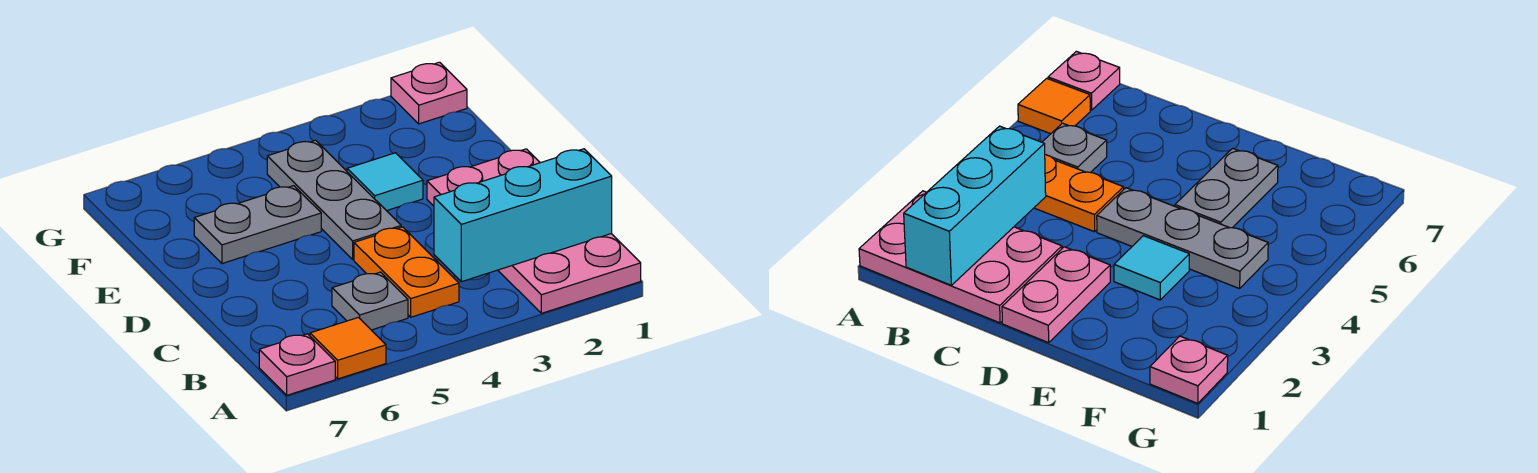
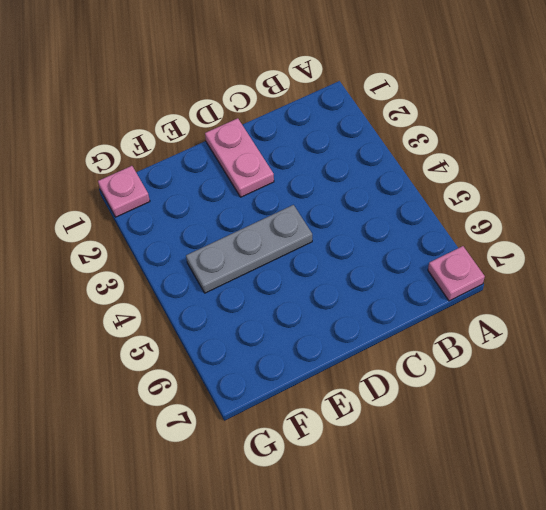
none -> pink plate A1:C2 level 1
none -> orange tile A6 level 1

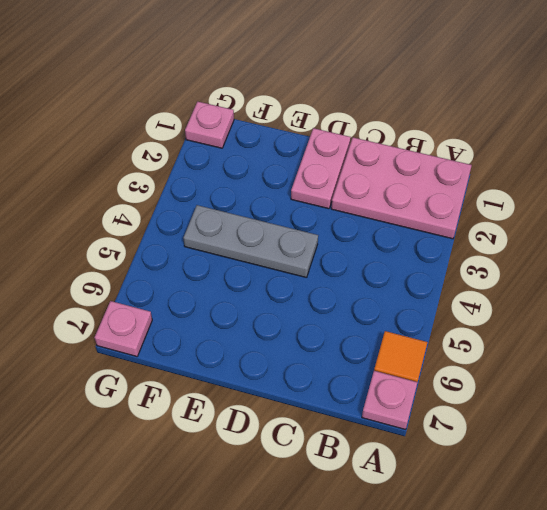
pink plate G7 level 1 -> none
none -> orange plate B4:C4 level 1
none -> grey plate B5 level 1

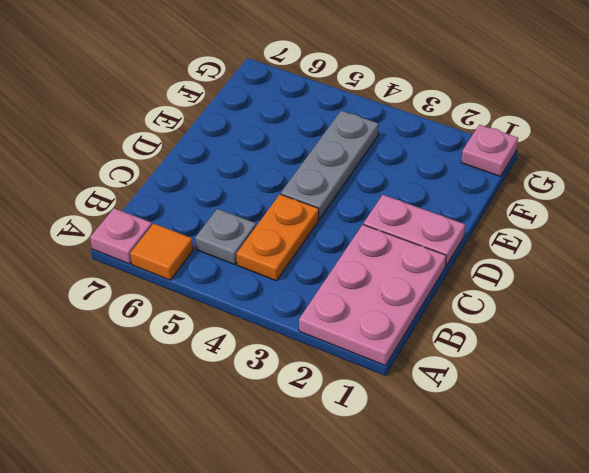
none -> cyan tile E3 level 1
none -> grey plate E5:E6 level 1

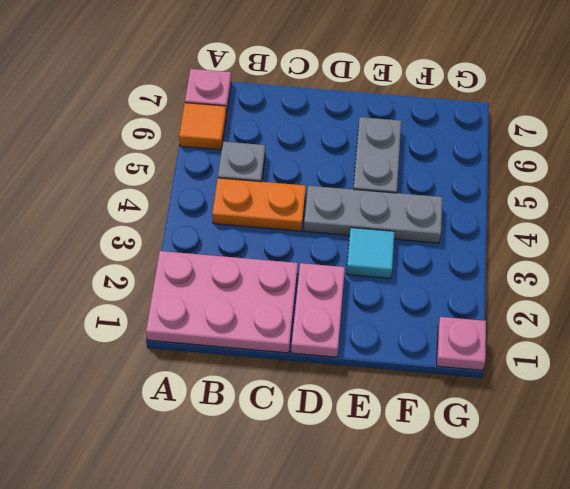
none -> cyan brick B1:B3 level 2

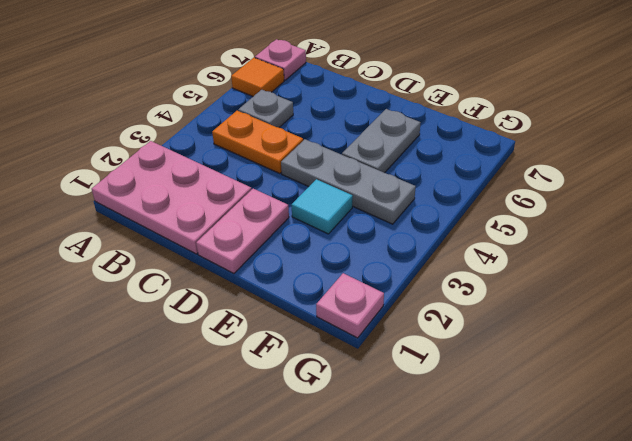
none -> cyan brick B1:B3 level 2

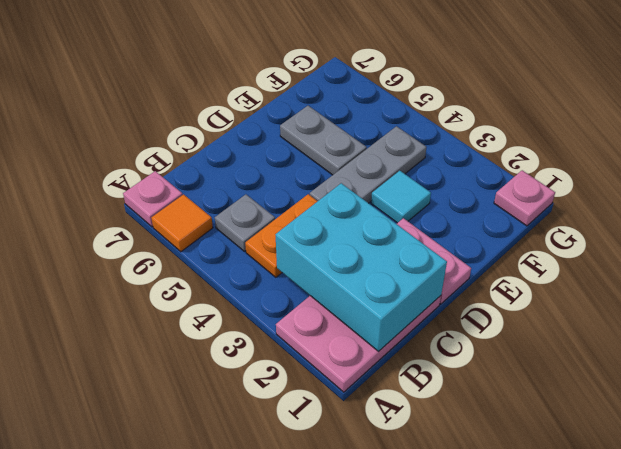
cyan brick B1:C3 level 2 -> cyan brick B1:B3 level 2

